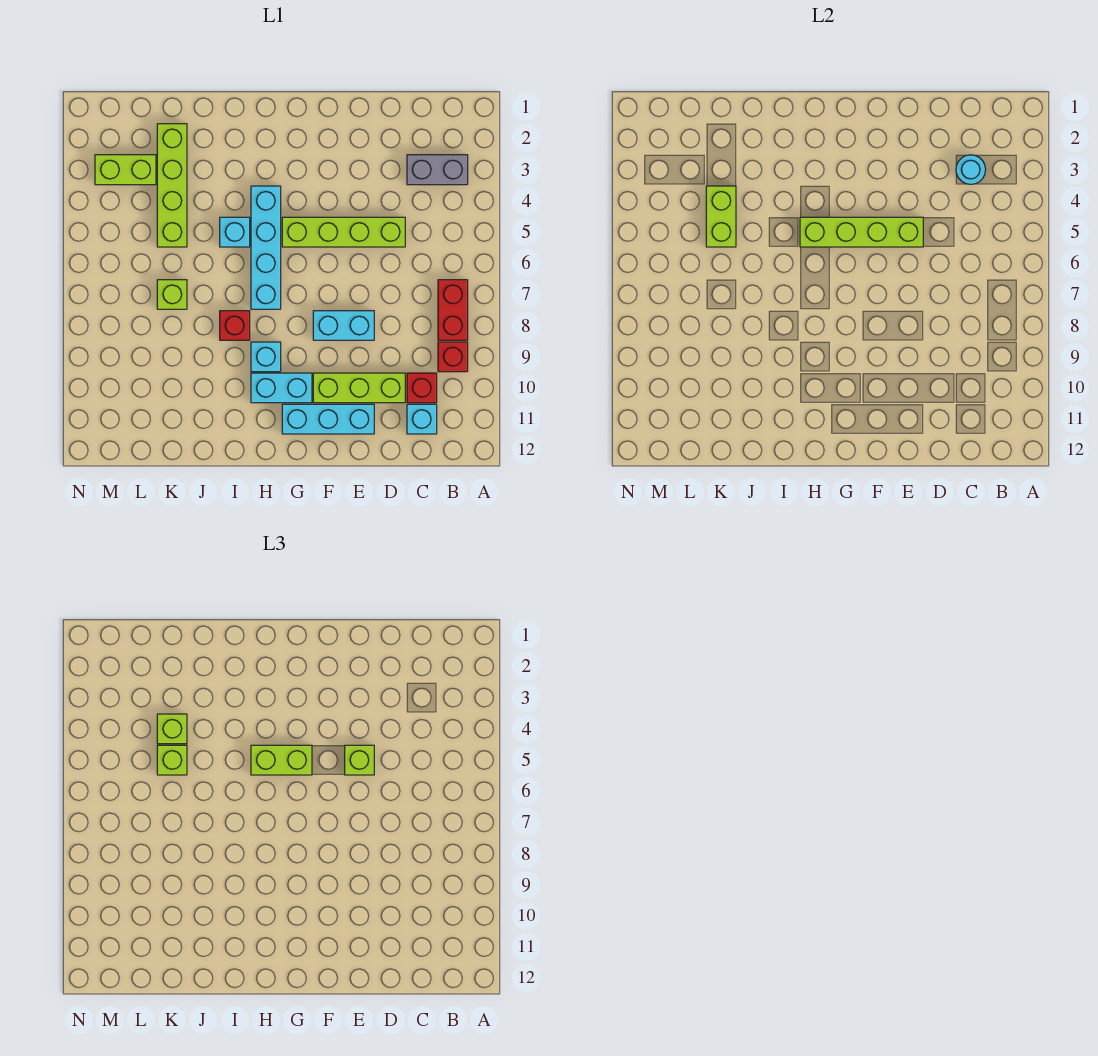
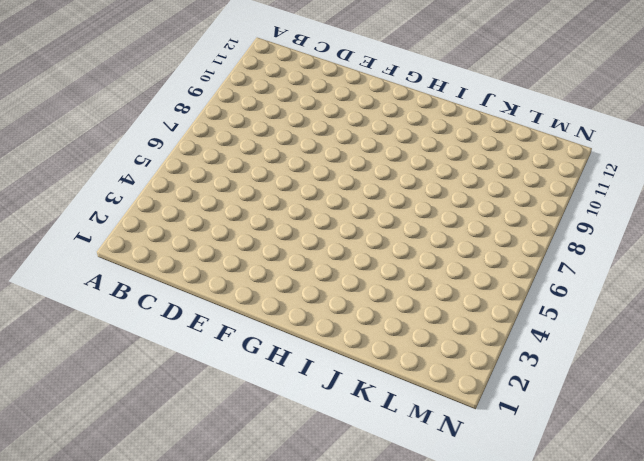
none -> grey brick B3:C3 level 1
none -> red brick B7:B8 level 1
none -> red brick B9 level 1

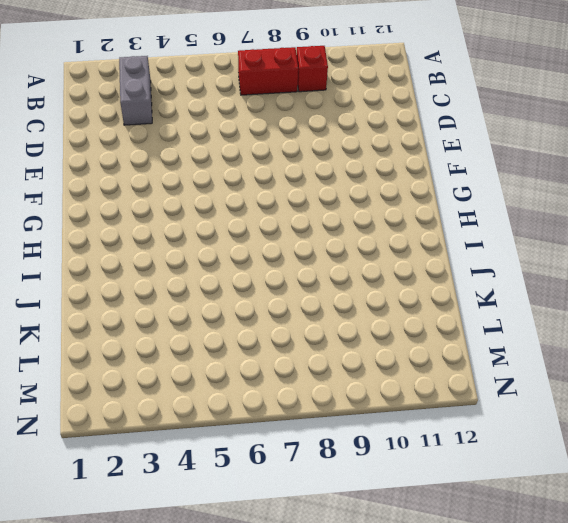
none -> red brick C10 level 1
none -> cyan brick C11 level 1
none -> lime brick D5:G5 level 1

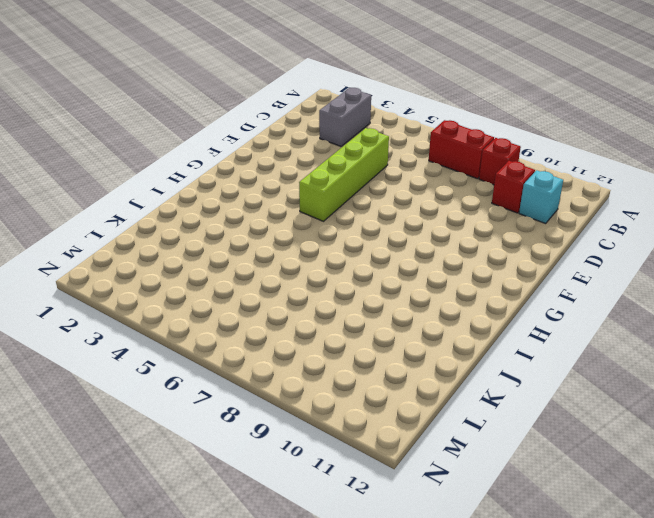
none -> lime brick D10:F10 level 1
none -> cyan brick E8:F8 level 1
none -> cyan brick E11:G11 level 1

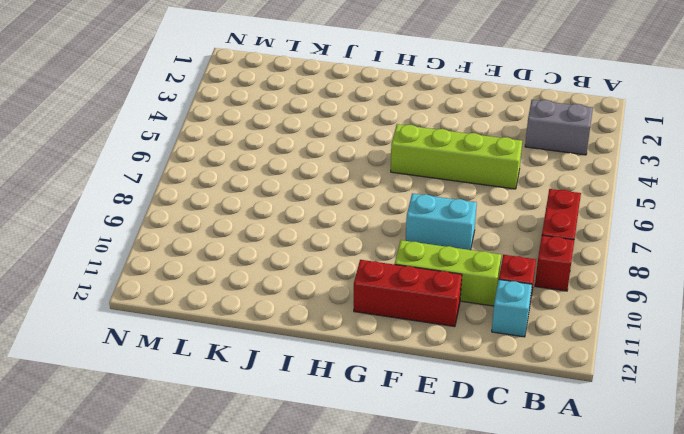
red brick E11:G11 level 1 -> cyan brick E11:G11 level 1
none -> cyan brick G10:H10 level 1
none -> cyan brick H4:H7 level 1
none -> cyan brick H9 level 1

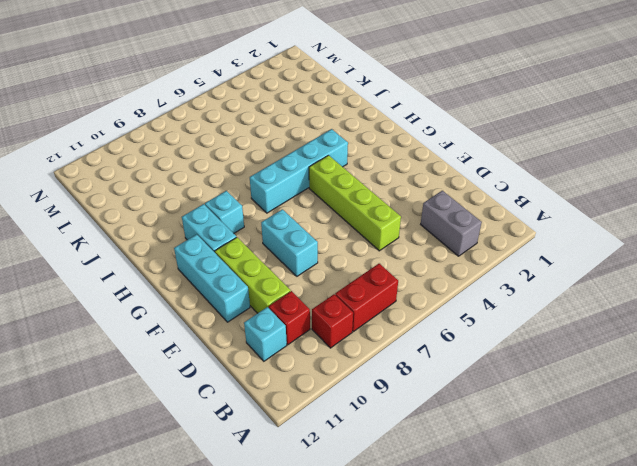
none -> cyan brick I5 level 1
none -> red brick I8 level 1
none -> lime brick K2:K5 level 1

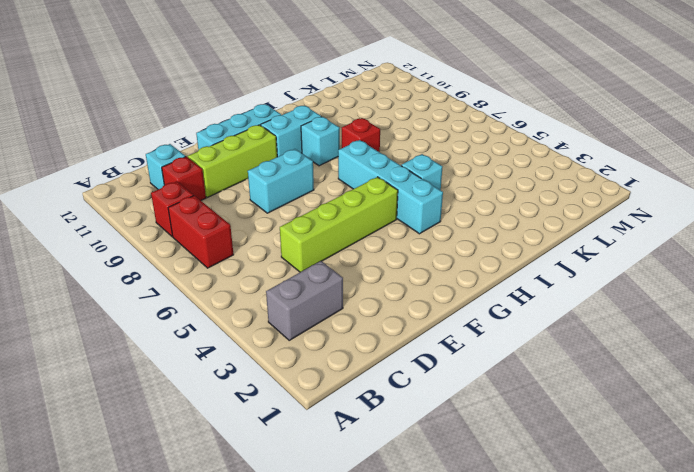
none -> lime brick K2:K5 level 1
none -> lime brick K7 level 1
none -> lime brick L3:M3 level 1

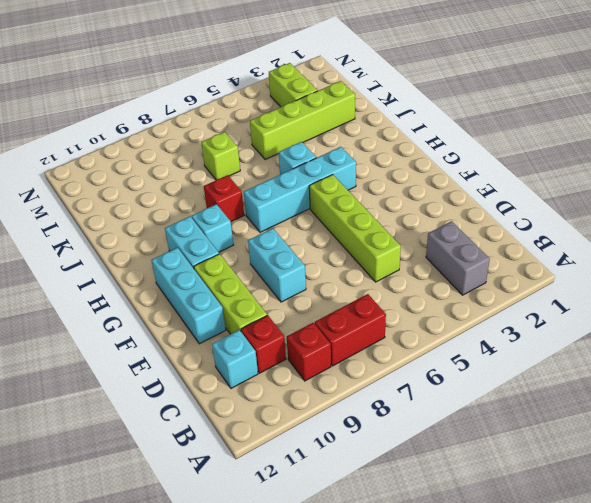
none -> cyan round brick C3 level 2
none -> lime brick E5:H5 level 2
none -> lime brick K4:K5 level 2

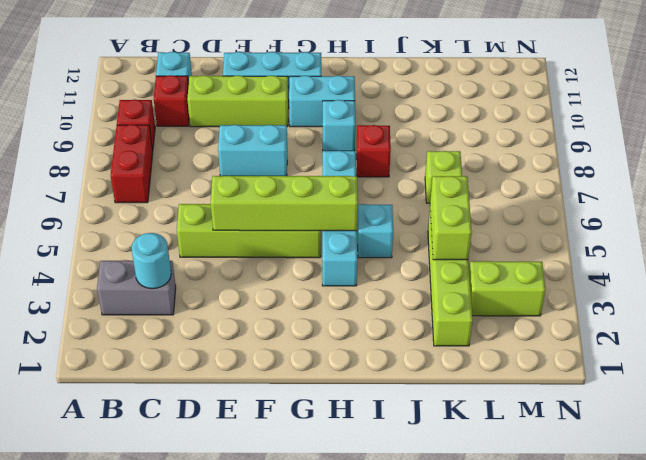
none -> lime brick E5 level 3
none -> lime brick G5:H5 level 3
none -> lime brick K4 level 3

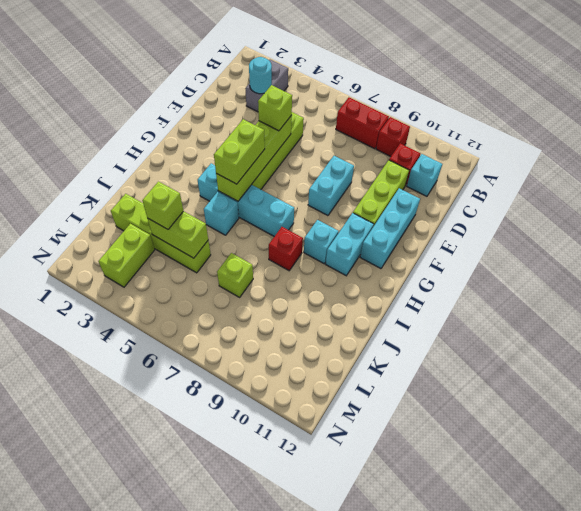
none -> lime brick K5 level 3

